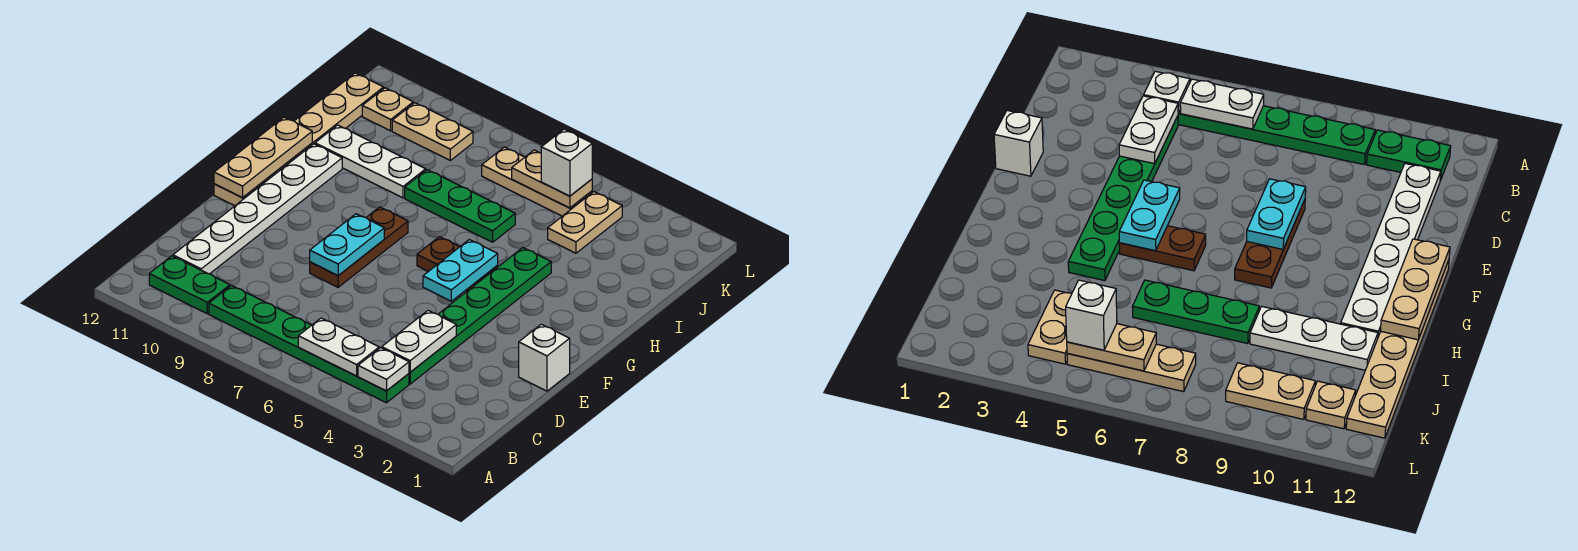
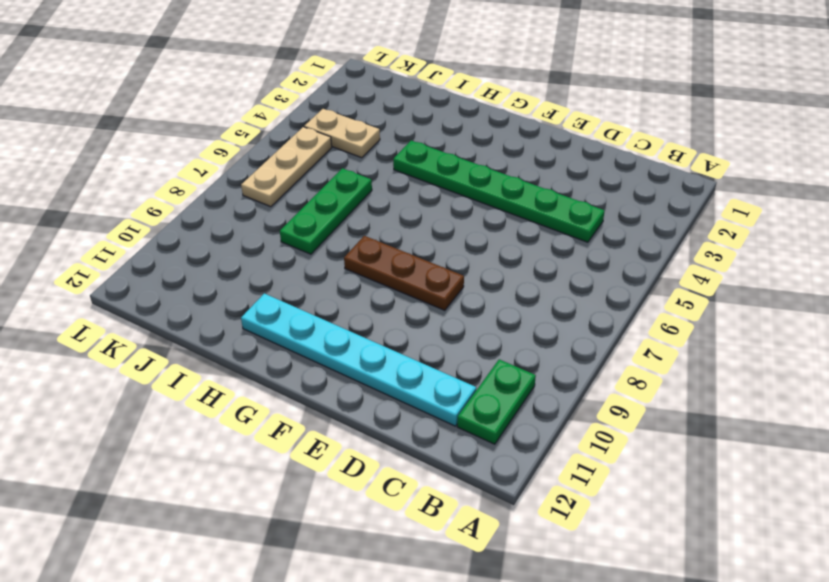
cyan plate C11:H11 level 1 -> white plate C11:H11 level 1
none -> green plate B4:B9 level 1
none -> white brick E1 level 1
none -> tan plate F12:K12 level 1

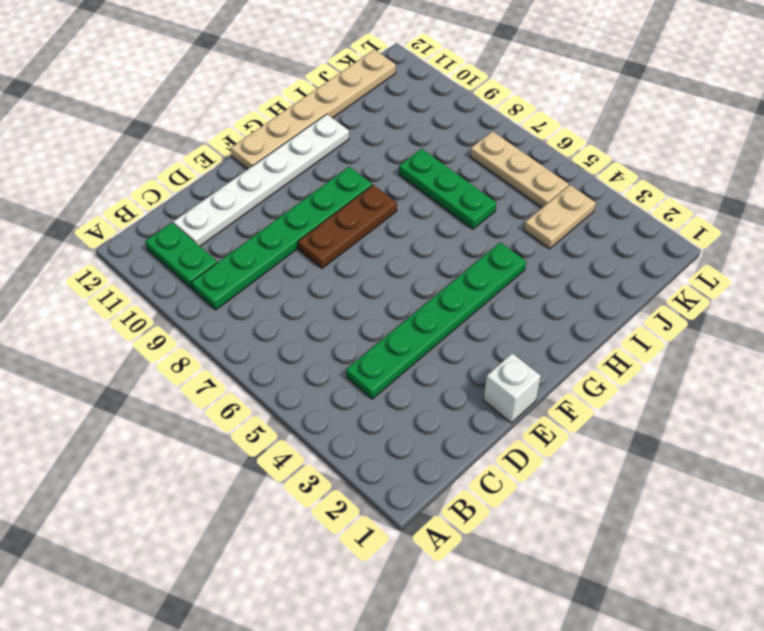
green plate B9:G9 level 1 -> green plate B4:B9 level 1
none -> brown plate G5:G6 level 1
none -> white plate I9:I11 level 1
none -> tan plate K9:K10 level 1

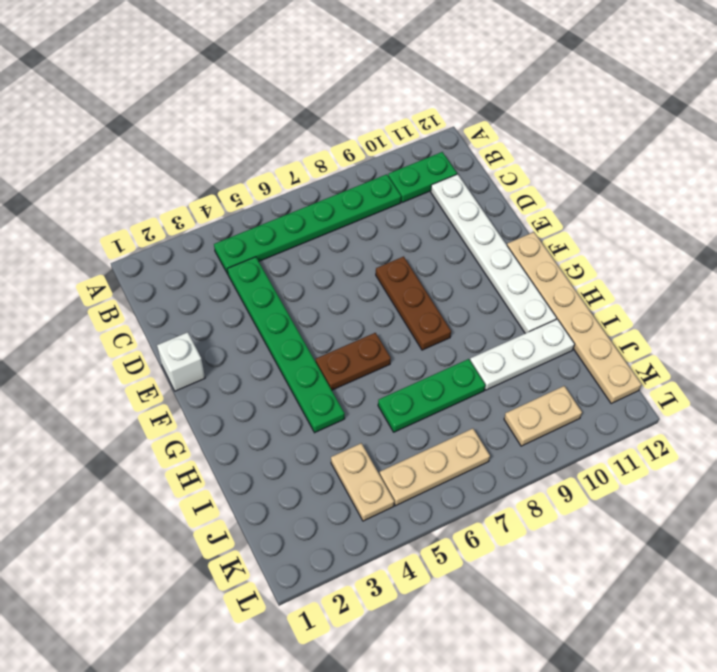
none -> tan plate K11 level 1
none -> white plate B4 level 2
none -> white plate B5:B6 level 2

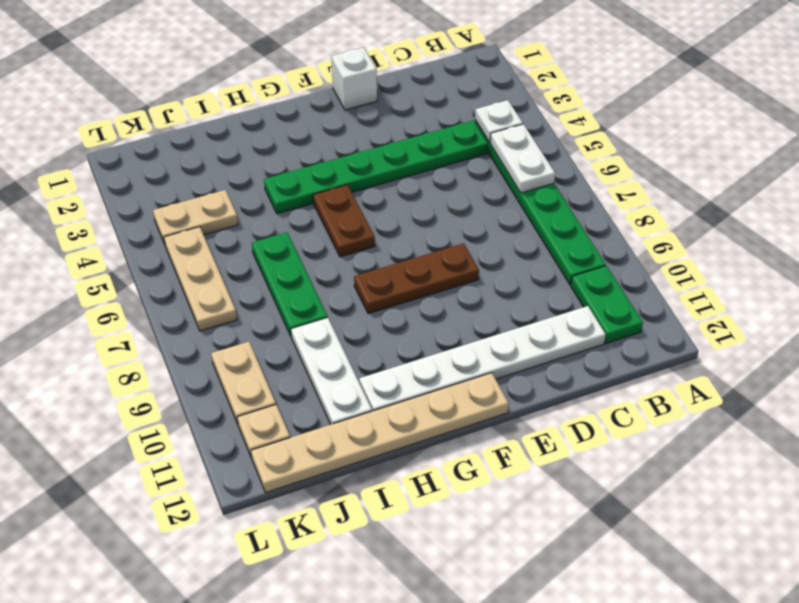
none -> white plate C4:D4 level 2
none -> cyan plate E8:F8 level 2
none -> cyan plate F5:G5 level 2

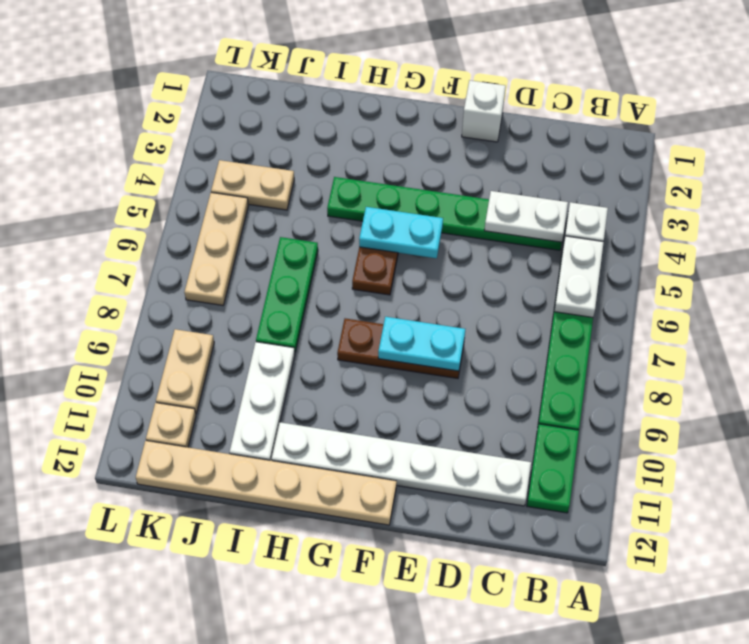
none -> tan plate F12:H12 level 2
none -> tan plate K5:K6 level 2
none -> white brick K5 level 3

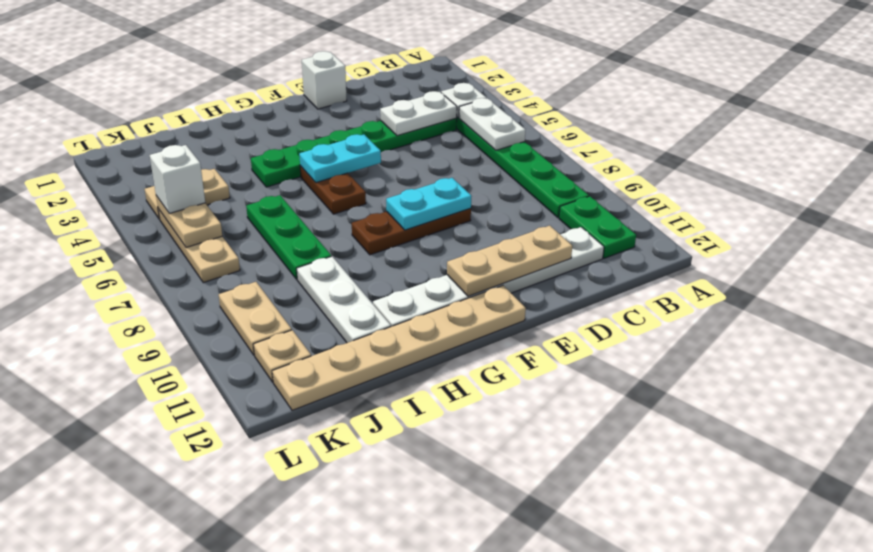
tan plate D11:F11 level 2 -> tan plate F12:H12 level 2

